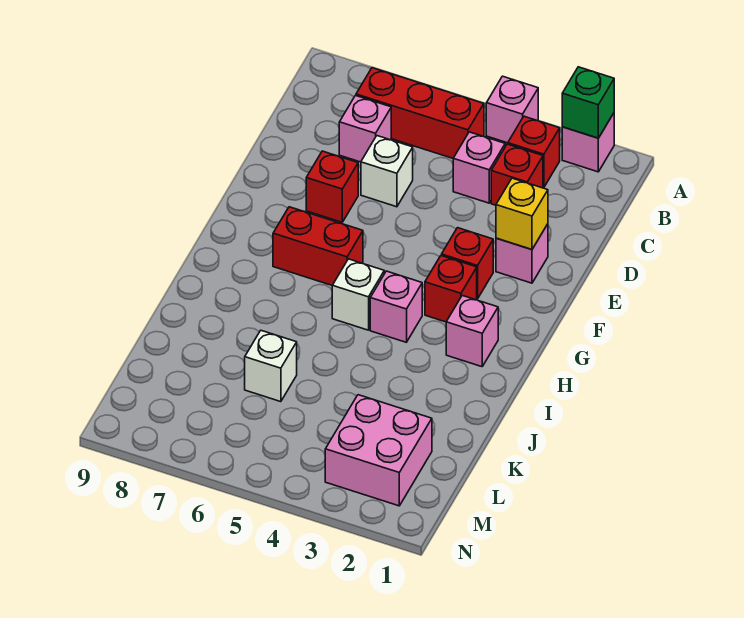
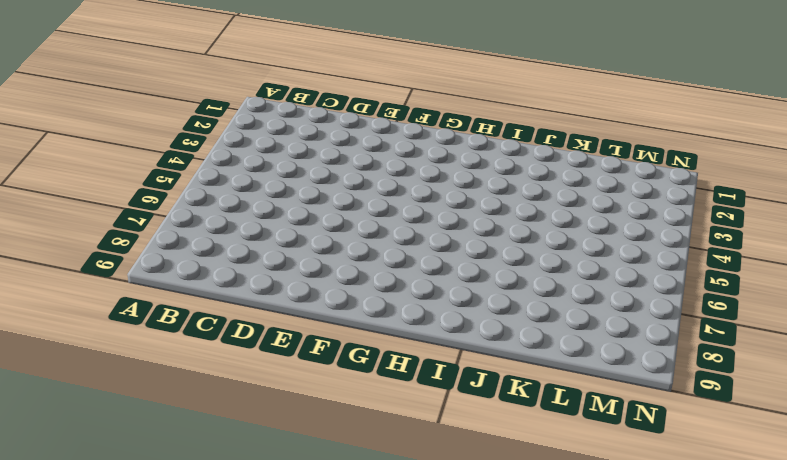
none -> pink brick A2 level 1
none -> pink brick A4 level 1
none -> red brick B3 level 1

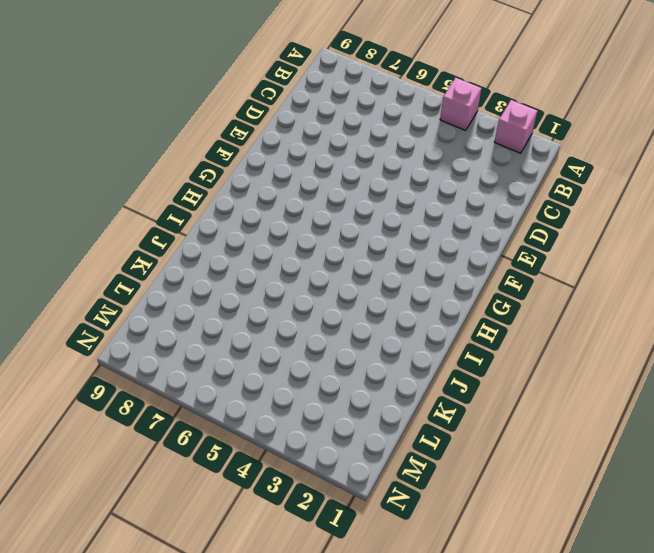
none -> red brick B3 level 1
none -> red brick B5:B7 level 1
none -> red brick C3 level 1

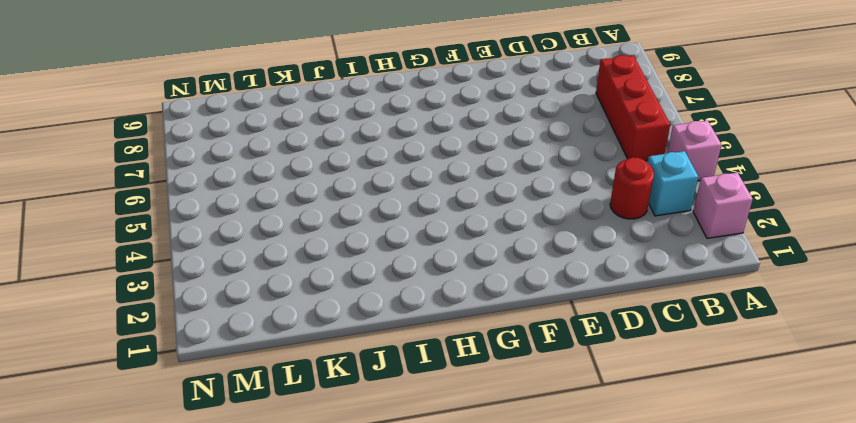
cyan brick B3 level 1 -> red brick B3 level 1
red round brick C3 level 1 -> red brick C3 level 1
none -> pink brick C4 level 1
none -> pink brick C7 level 1
none -> white brick D6 level 1

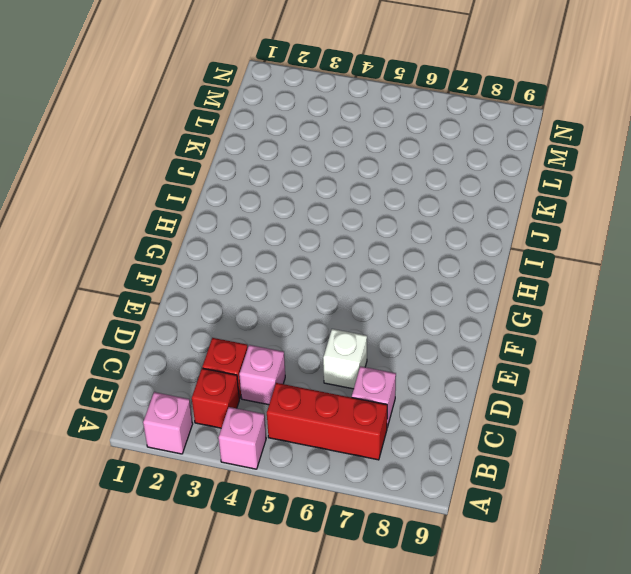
none -> pink brick E2 level 1
none -> red brick E7 level 1
none -> red brick F3 level 1

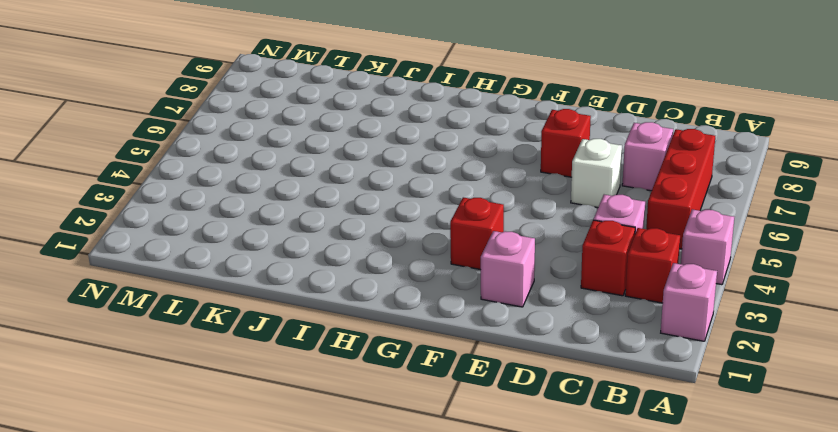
none -> red brick G3 level 1
none -> red brick G6:G7 level 1
none -> pink brick H2 level 1

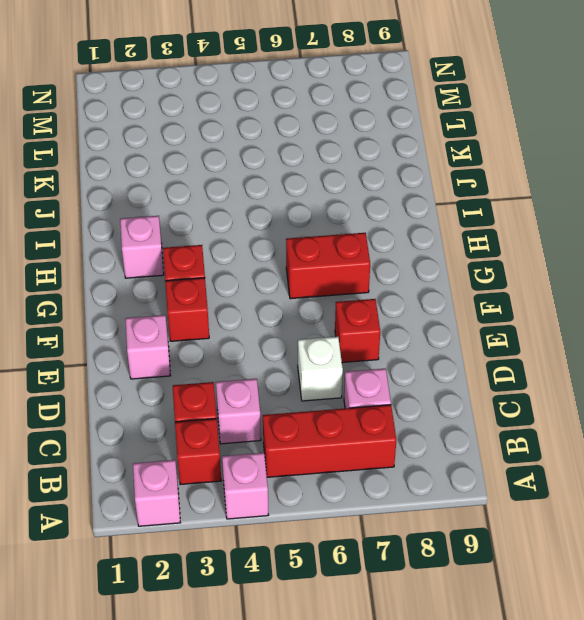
none -> pink brick H4 level 1
none -> white brick H5 level 1
none -> white brick K6 level 1

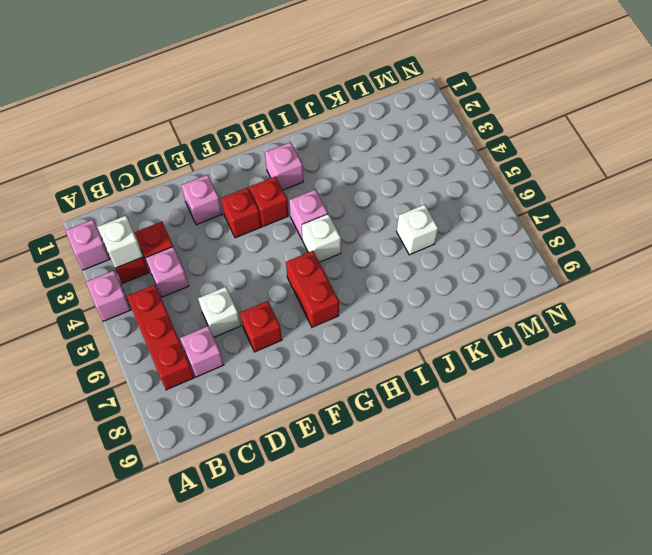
white brick B3 level 2 -> none
none -> pink brick L2:M3 level 1
none -> green brick A2 level 2
none -> yellow brick E2 level 2

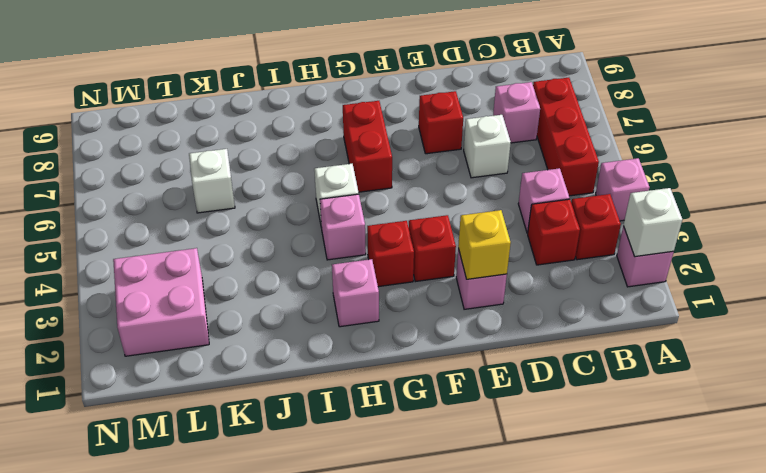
white brick A2 level 2 -> green brick A2 level 2

